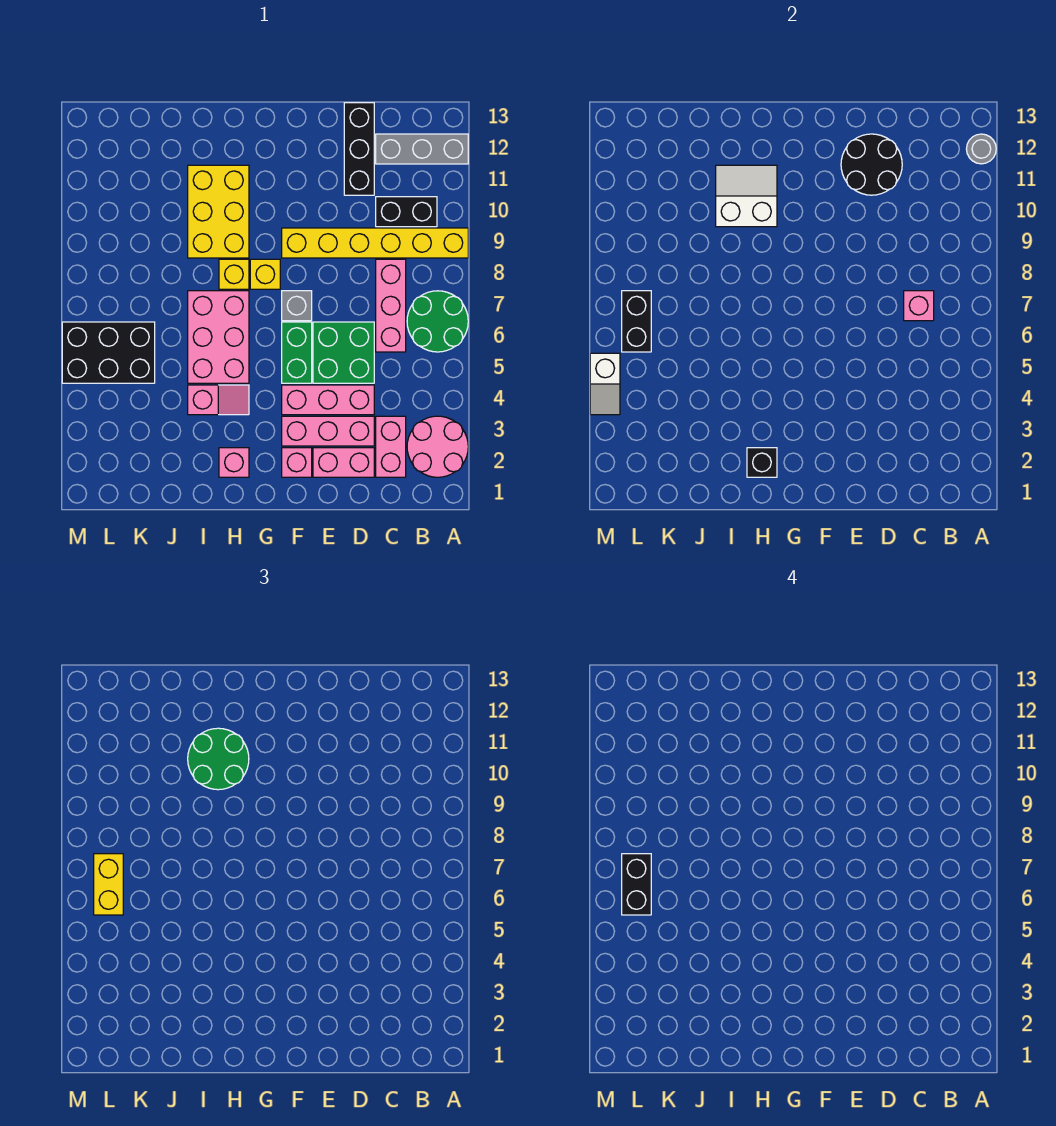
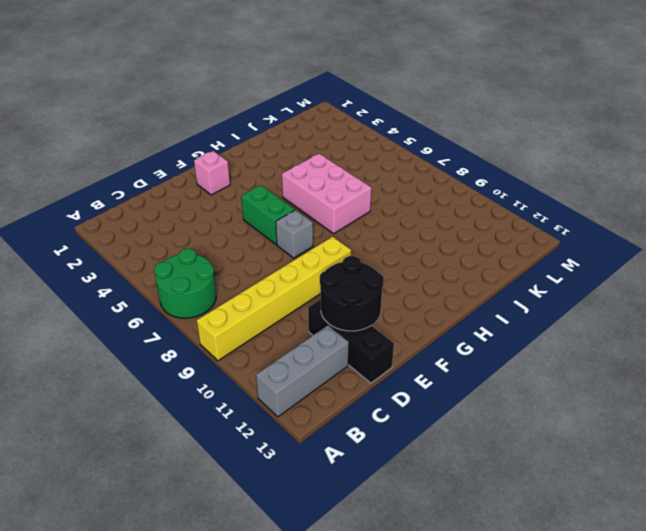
none -> pink round brick A2:B3 level 1
none -> black brick B10:C10 level 1
none -> pink brick C2:C3 level 1
none -> pink brick C6:C8 level 1

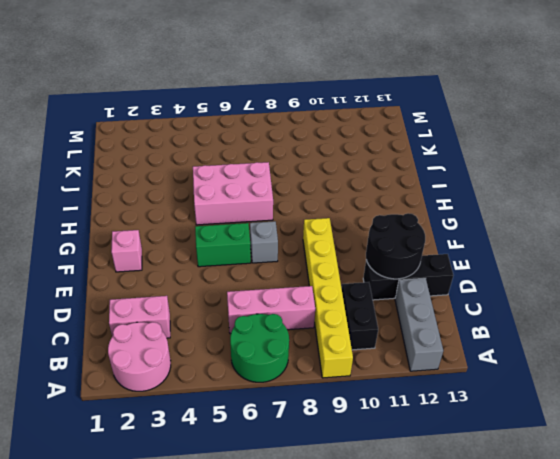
none -> pink brick D2:E2 level 1
none -> pink brick D3:F3 level 1
none -> pink brick D4:F4 level 1
none -> green brick D5:E6 level 1

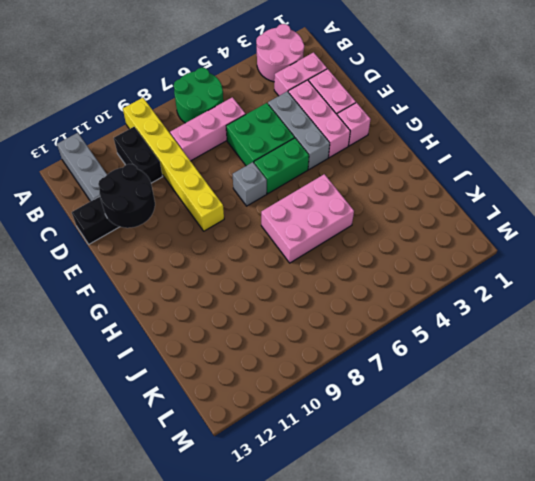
grey brick D4:F4 level 1 -> pink brick D4:F4 level 1
none -> yellow brick G8 level 1
none -> pink brick H2 level 1
none -> pink slope H4:I4 level 1 top I
none -> yellow brick H8 level 1

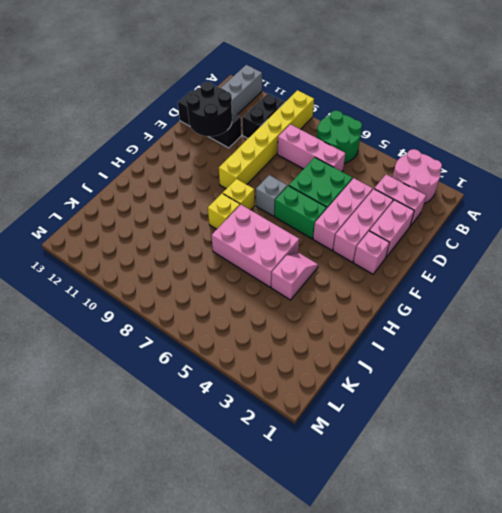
none -> pink brick H2 level 1
none -> yellow brick H9:I11 level 1
none -> black brick K5:M6 level 1
none -> grey round brick A12 level 2

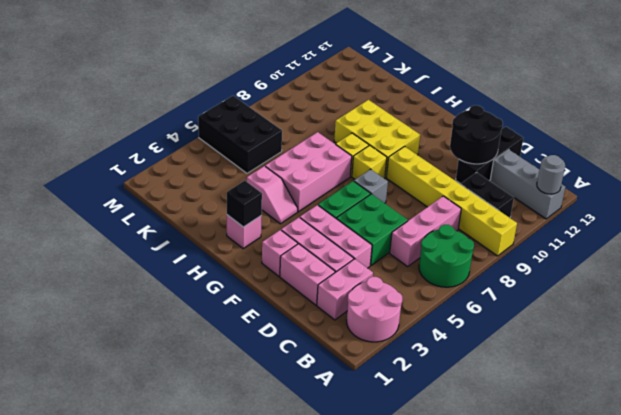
yellow brick G9:I10 level 1 -> yellow brick H9:I11 level 1
none -> pink brick C7 level 2
none -> white slope H10:I11 level 2 top 10
none -> black brick L6:L7 level 2
none -> white slope M4:M5 level 2 top 5

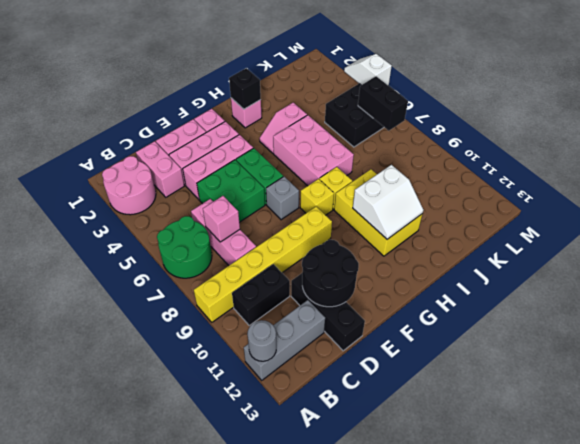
none -> green round brick H10:I11 level 3
none -> yellow brick L6:L7 level 3
none -> black brick L6:L7 level 4

